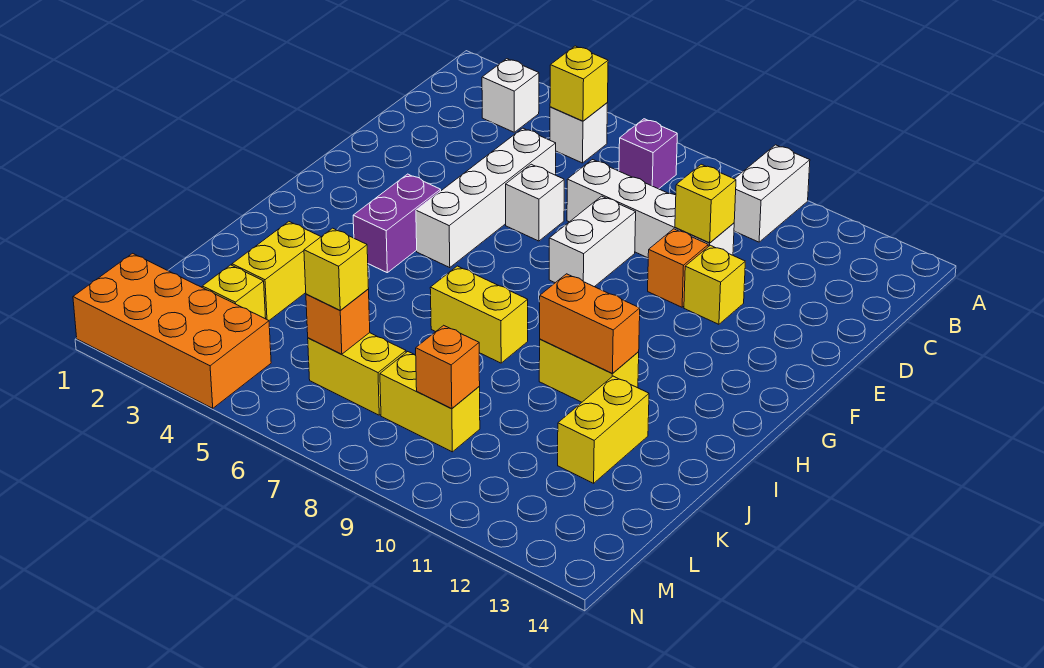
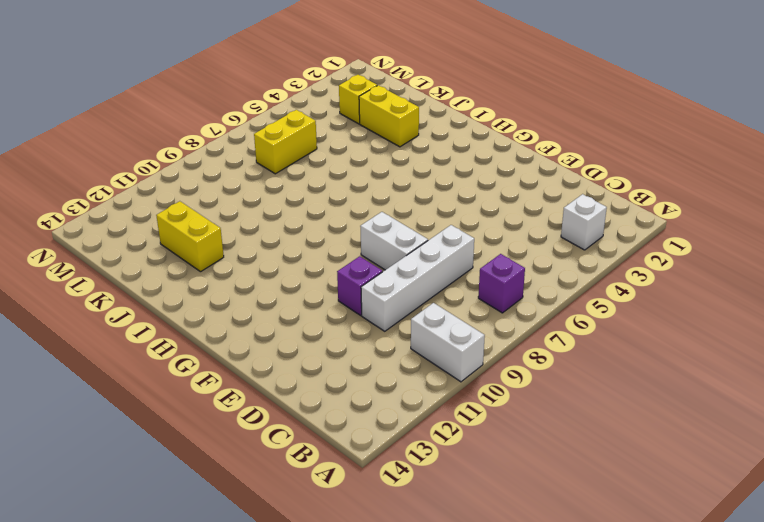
purple brick E10 level 1 -> orange brick E10 level 1
none -> white brick B5 level 1
none -> white brick D5:G5 level 1
none -> white brick E6 level 1

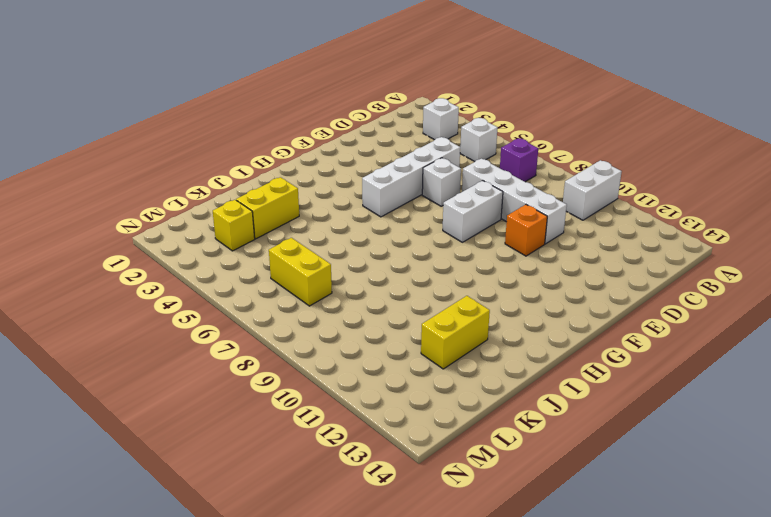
none -> yellow brick E11 level 1
none -> purple brick G4:H4 level 1
none -> yellow brick I7:I8 level 1

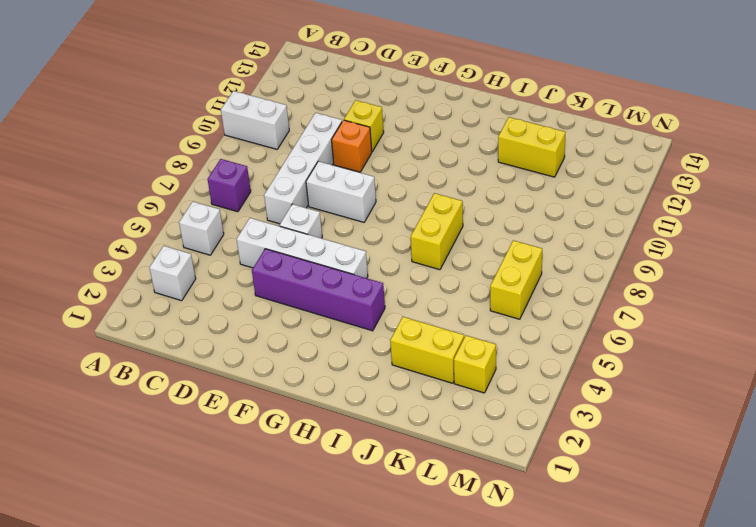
purple brick E4:H4 level 1 -> purple brick G4:H4 level 1
none -> yellow brick I10:I11 level 1
none -> yellow brick L8:L9 level 1
none -> orange brick M1:N4 level 1

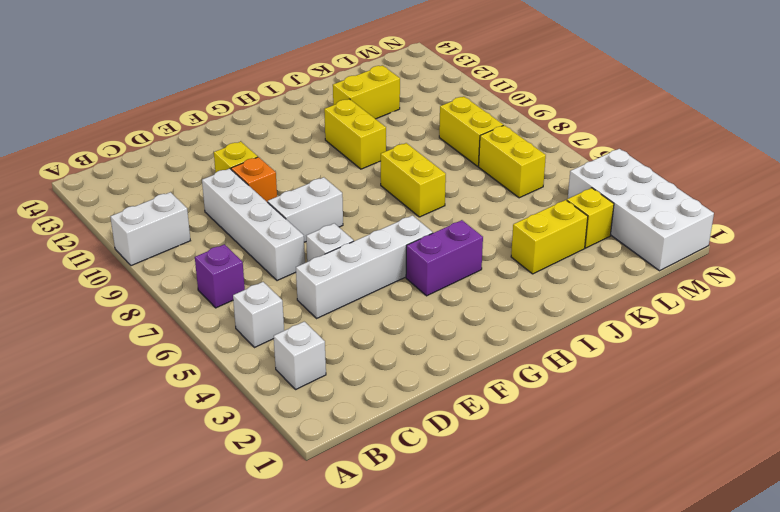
white brick M1:N4 level 1 -> orange brick M1:N4 level 1
none -> yellow brick B5 level 2
none -> yellow brick D10 level 2
none -> orange brick I10:I11 level 2

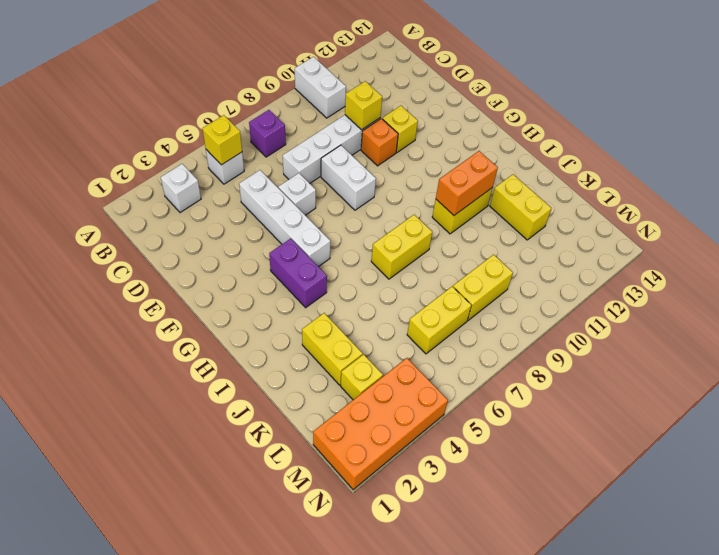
none -> orange brick L6 level 2
none -> orange brick L9 level 2
none -> yellow brick L6 level 3

